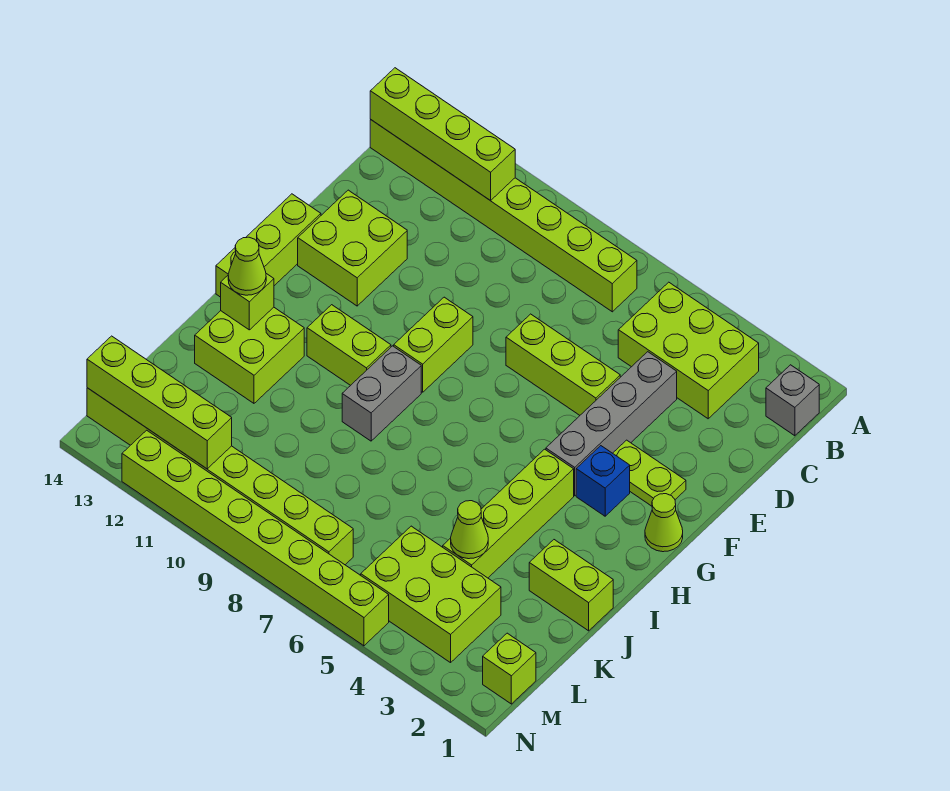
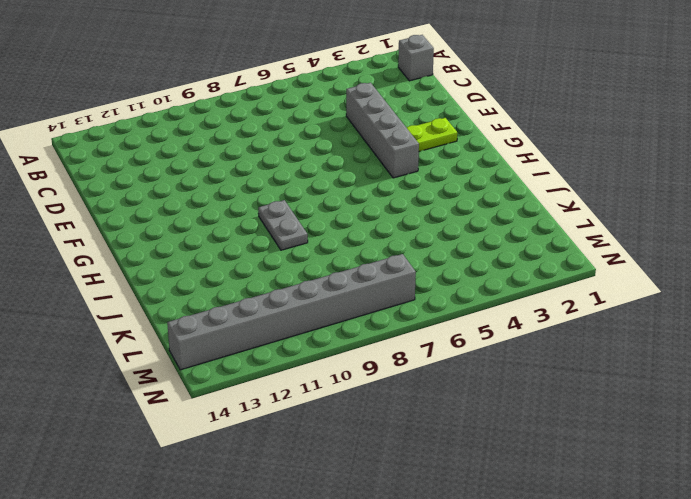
grey plate H9:I9 level 1 -> grey brick H9:I9 level 1
grey brick M7:M14 level 1 -> lime brick M7:M14 level 1
none -> lime brick B3:C5 level 1
none -> lime brick B7:B14 level 1
none -> lime brick E5:E7 level 1

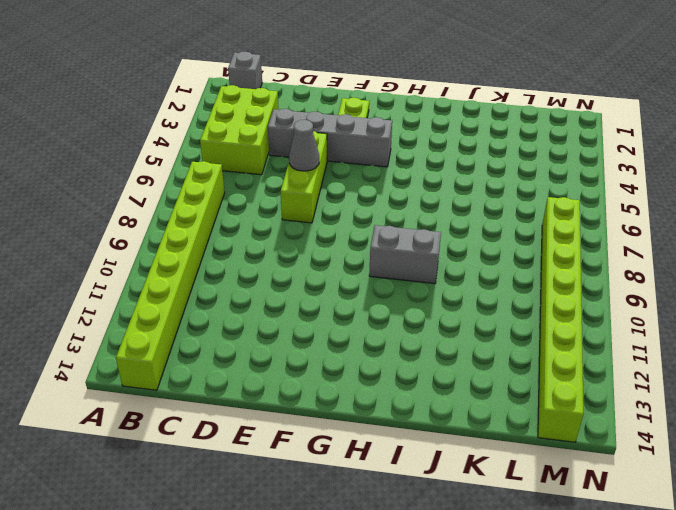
grey cone E6 level 2 -> none
none -> lime brick E12:F13 level 1
none -> lime brick F9:G9 level 1
none -> lime brick F14:H14 level 1

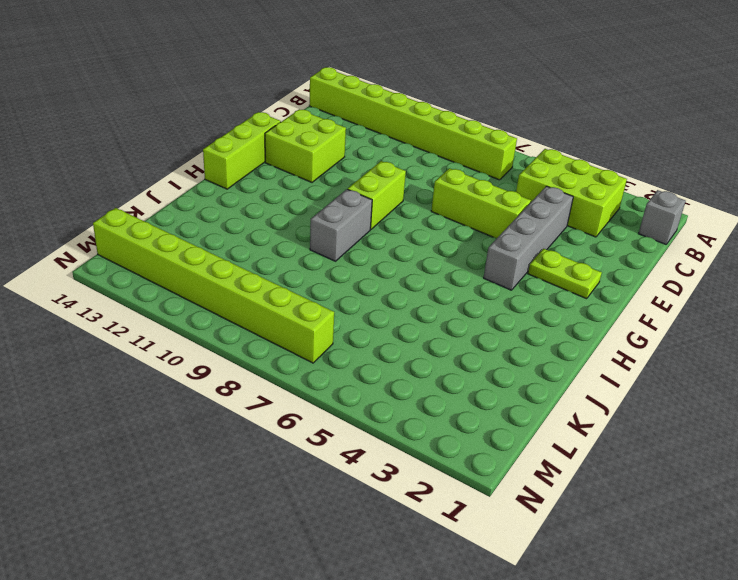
none -> lime cone G1 level 1
none -> blue brick G3 level 1
none -> lime brick H4:K4 level 1

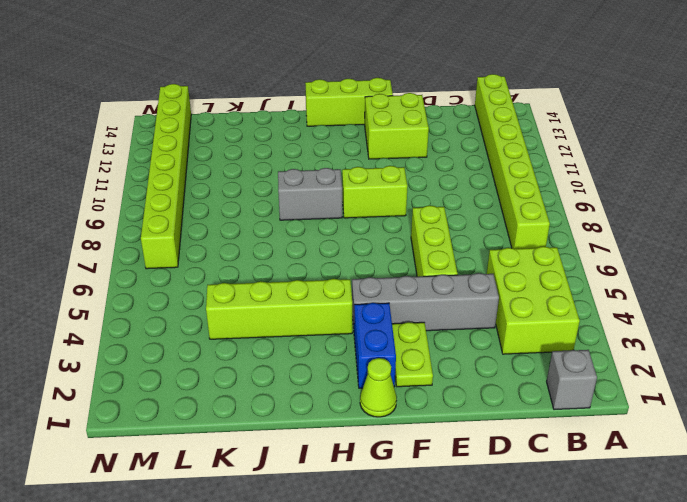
blue brick G2:G3 level 1 -> blue brick G3 level 1
none -> lime brick H10:H11 level 1
none -> lime brick I12:J13 level 1
none -> lime brick J1:J2 level 1

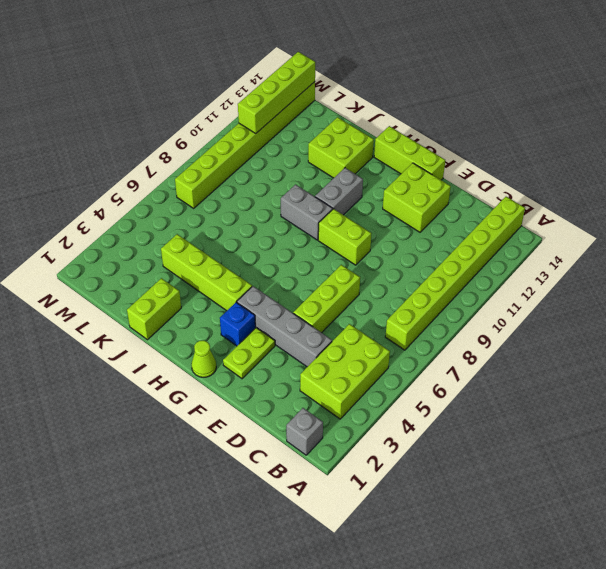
grey brick H10:H11 level 1 -> lime brick H10:H11 level 1
none -> lime brick L3:M5 level 1
none -> lime brick M1 level 1
none -> lime brick N5:N12 level 1

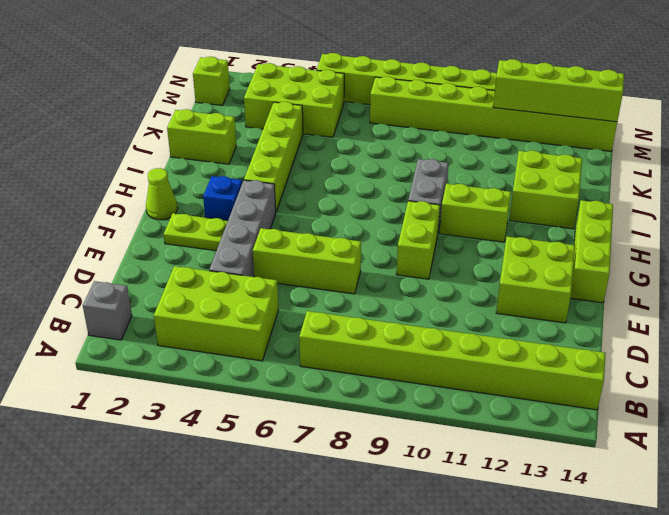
none -> lime brick B11:B14 level 2
none -> lime brick I13 level 2
none -> lime cone K4 level 2

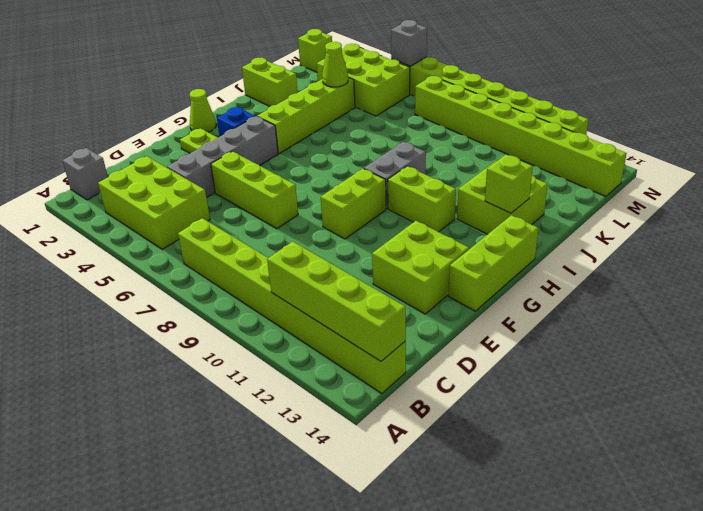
grey brick N5 level 2 -> none
none -> lime brick M11:M14 level 2
none -> lime cone I13 level 3

